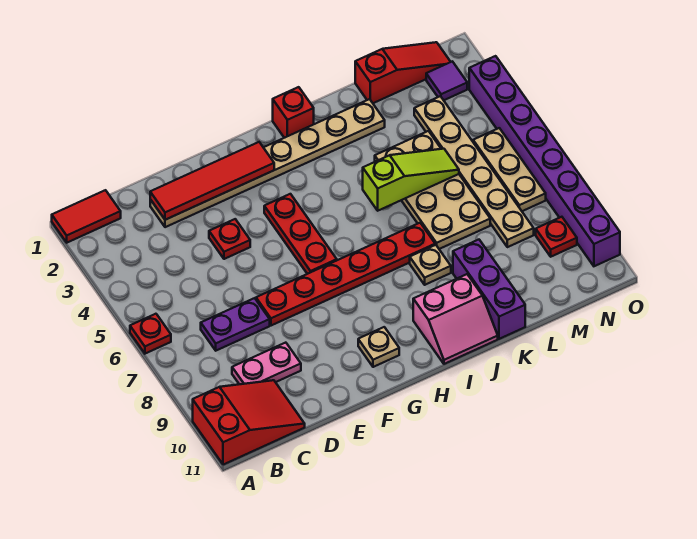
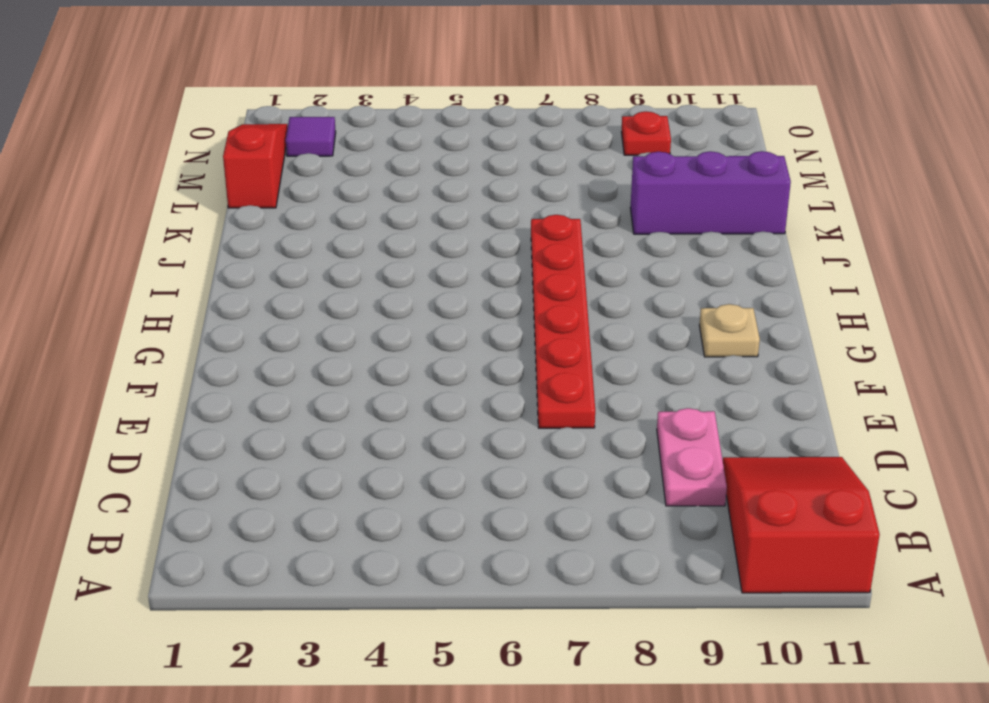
none -> red tile A1:B1 level 1
none -> red plate A6 level 1
none -> purple plate C7:D7 level 1

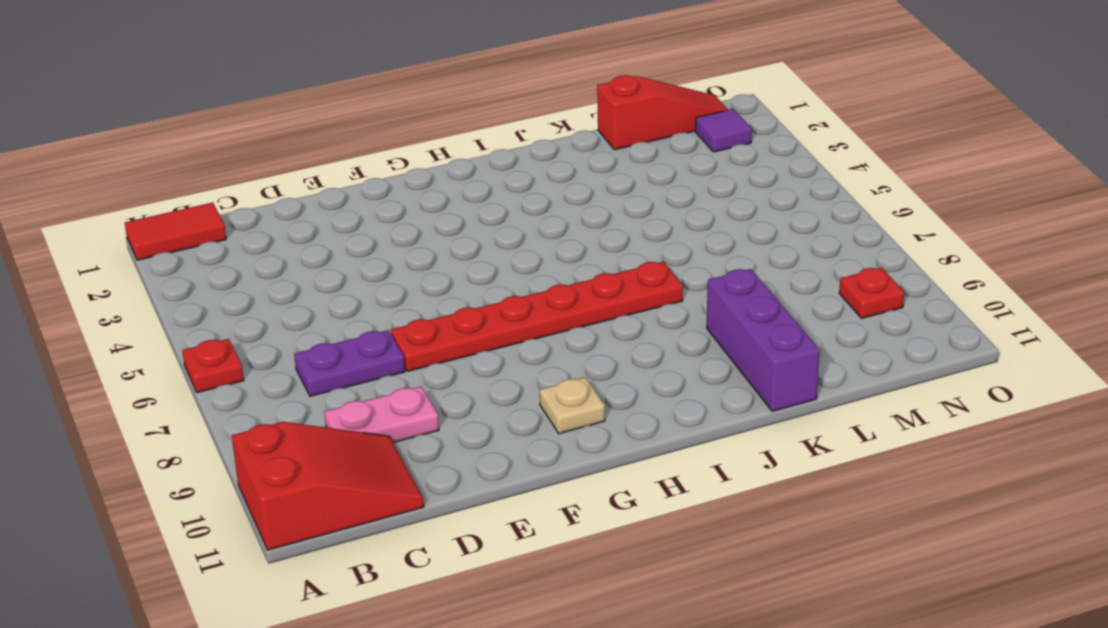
none -> tan plate D2:K2 level 1
none -> red plate E4 level 1
none -> red plate G4:G6 level 1

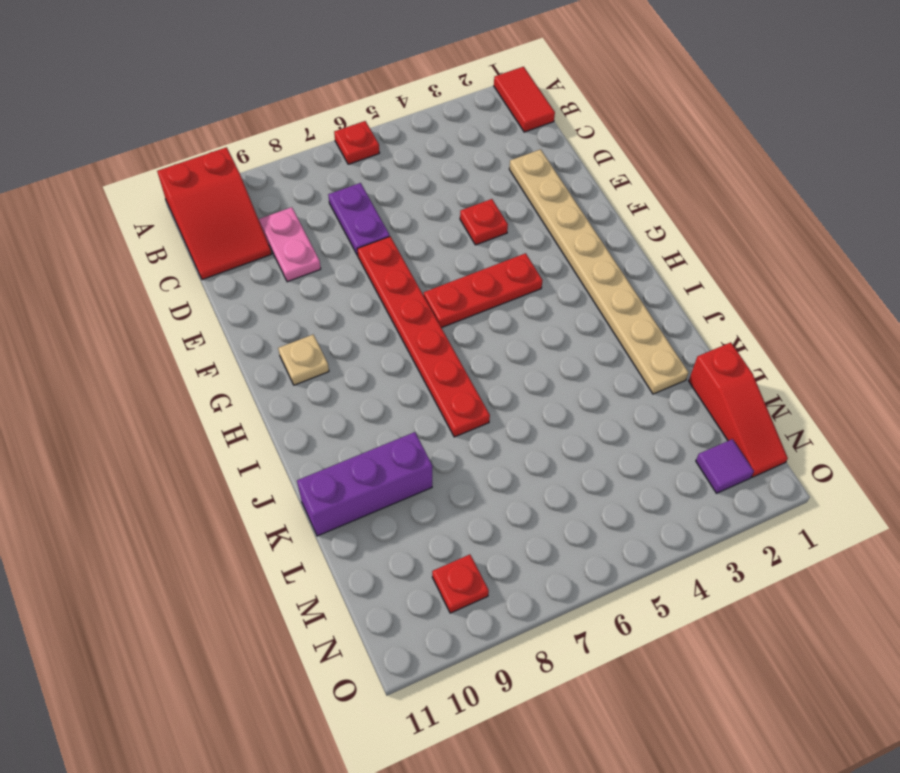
none -> red brick I1 level 1
none -> pink slope I10:J11 level 1 top 10
none -> tan plate J8 level 1

